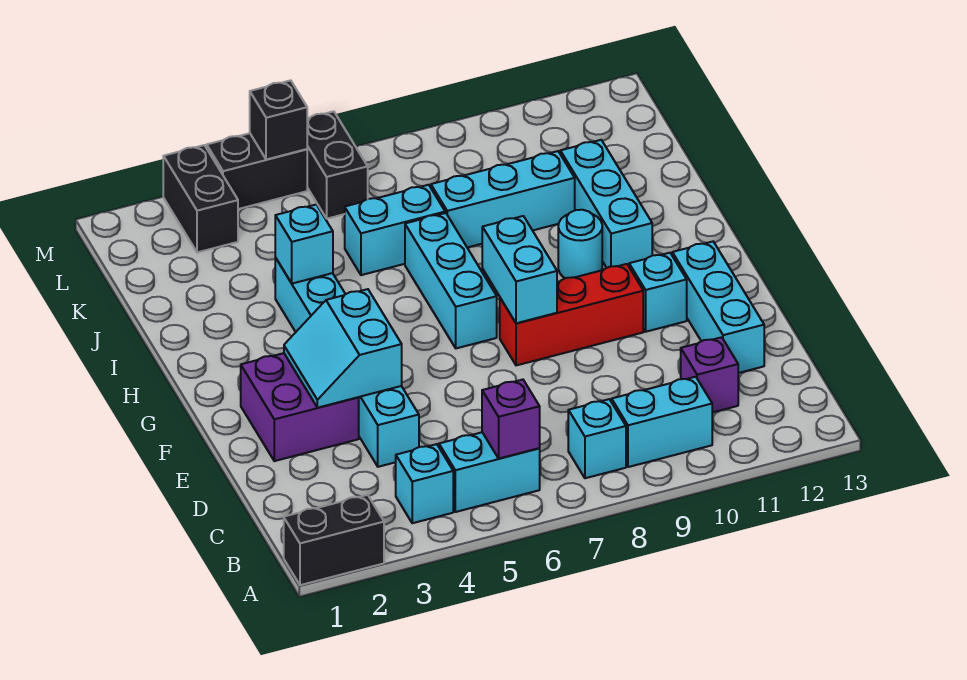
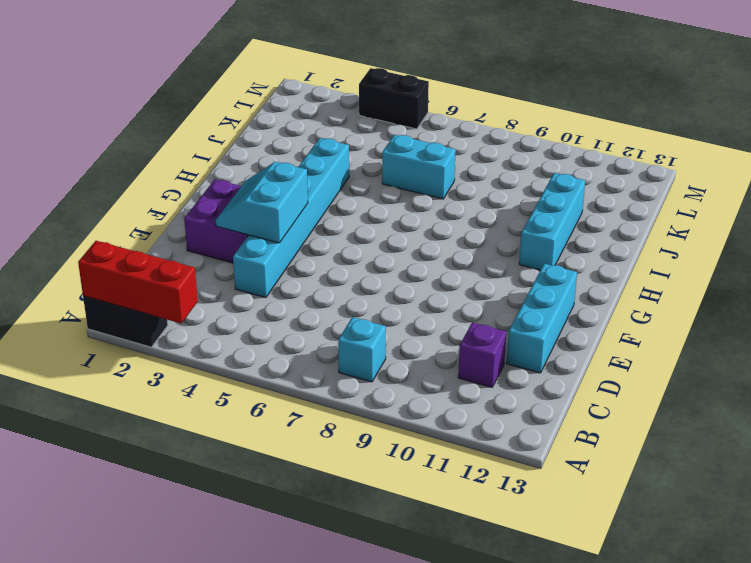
red brick A1:A3 level 2 -> red brick F8:F10 level 1
none -> cyan brick B4 level 1
none -> cyan brick B5:B6 level 1
none -> cyan brick B9:B10 level 1

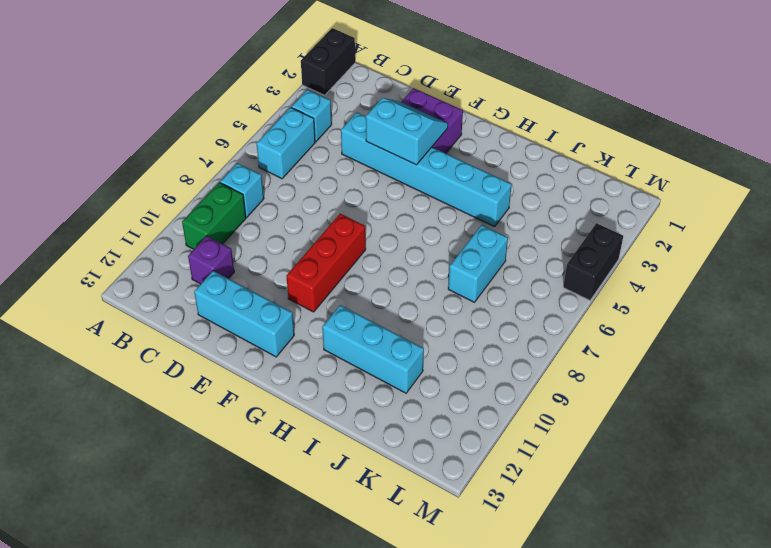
green brick B9:B10 level 1 -> cyan brick B9:B10 level 1
none -> cyan brick F11 level 1
none -> cyan brick G7:I7 level 1
none -> cyan round brick H10 level 1

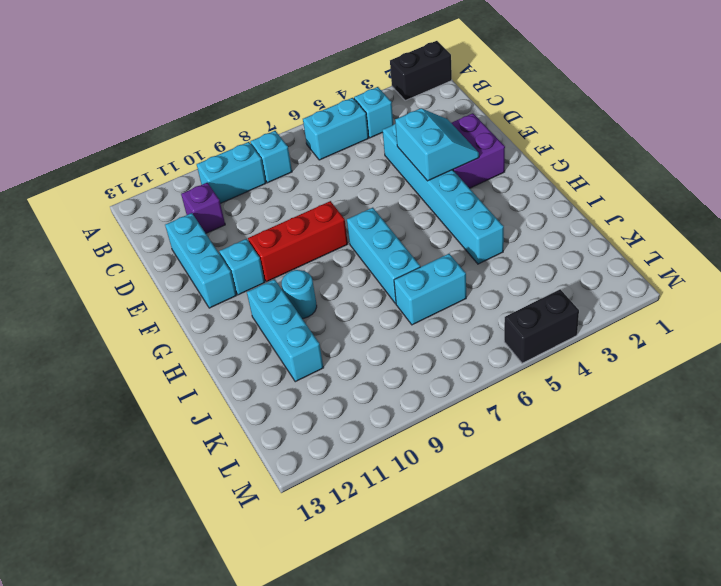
none -> cyan brick J8:J10 level 1
none -> black brick L3:M3 level 1
none -> black brick L6:M6 level 1

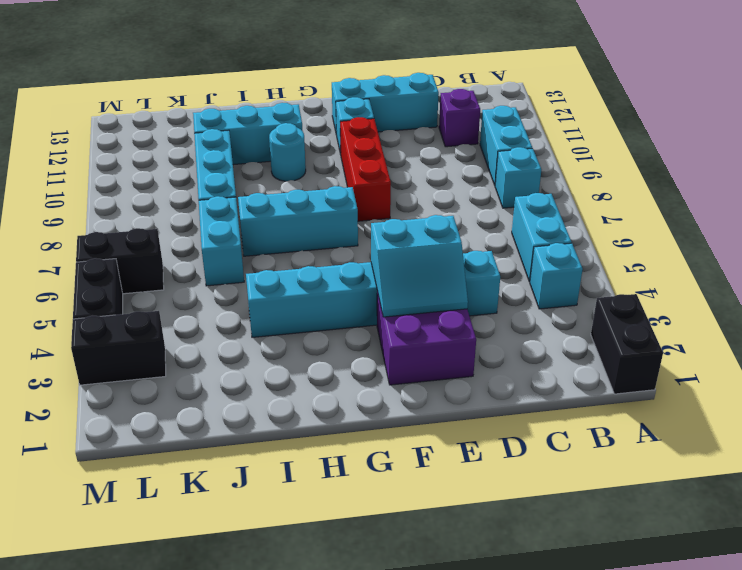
none -> purple brick B6 level 2
none -> cyan brick F8:G8 level 2
none -> cyan brick I4 level 2

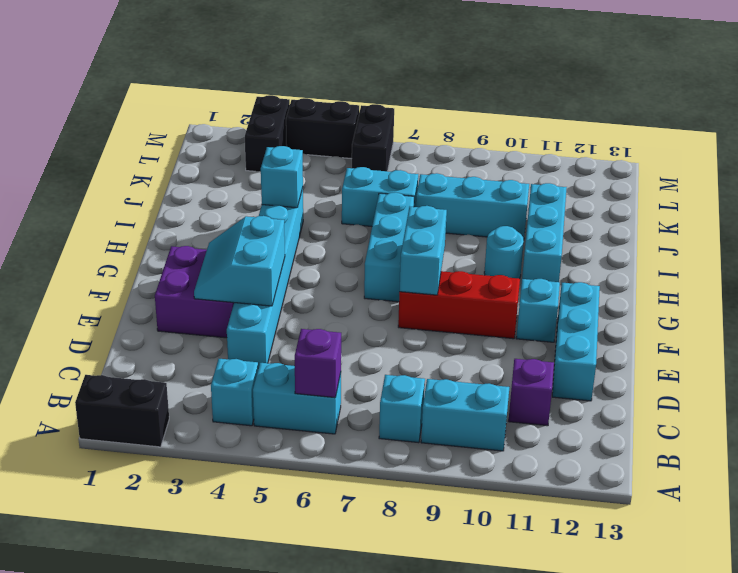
none -> black brick M5 level 2

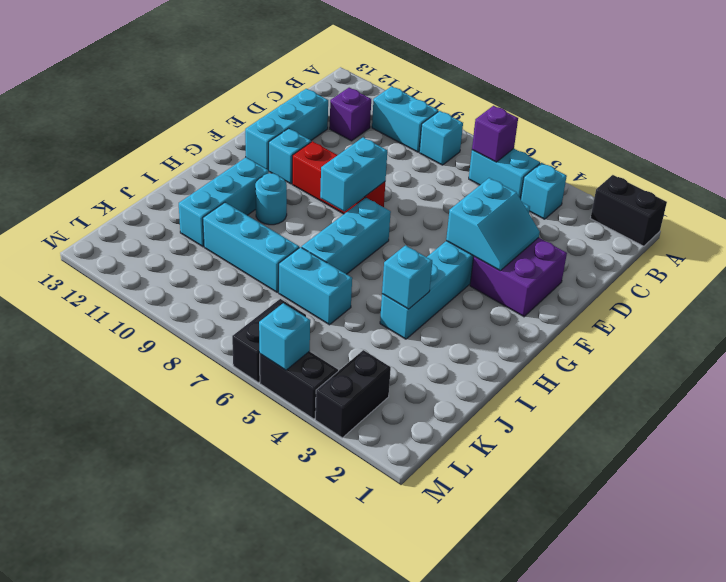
cyan brick M5 level 2 -> black brick M5 level 2

